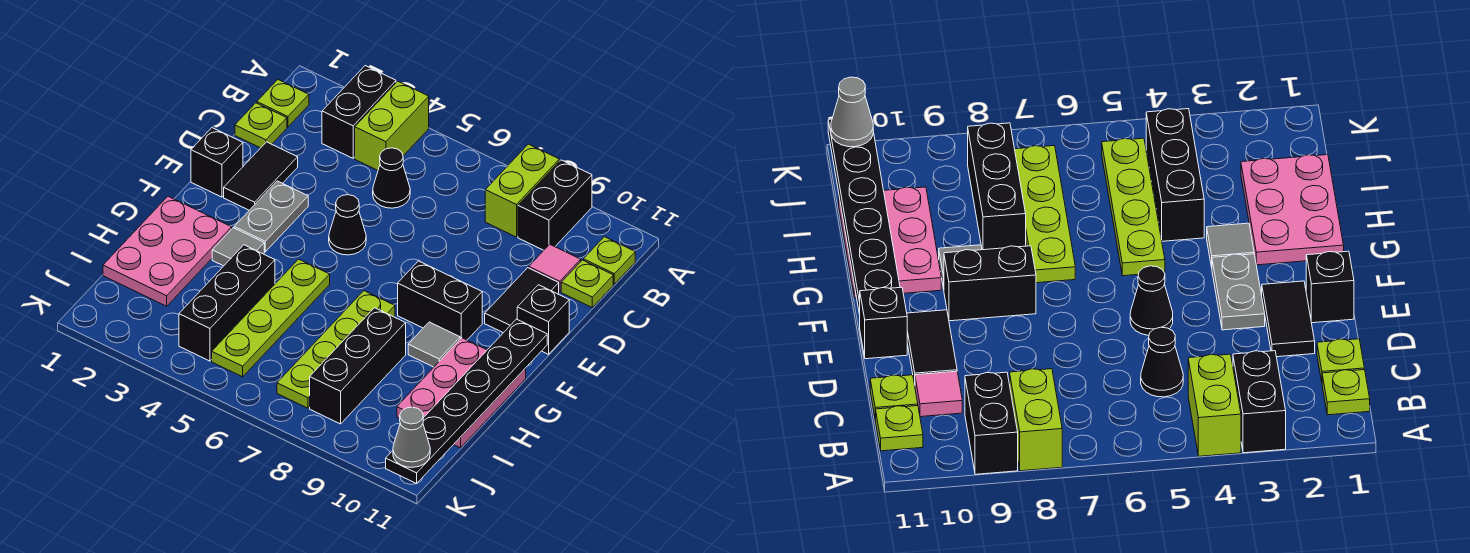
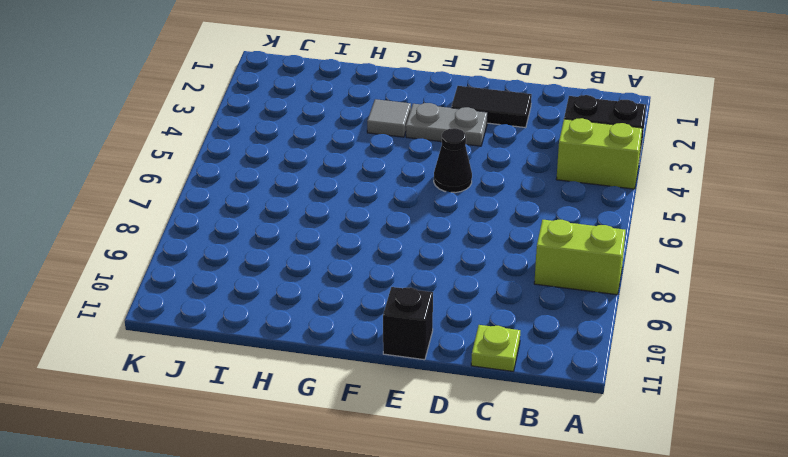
none -> black brick A9:B9 level 1
none -> lime plate B1 level 1
none -> lime plate B11 level 1

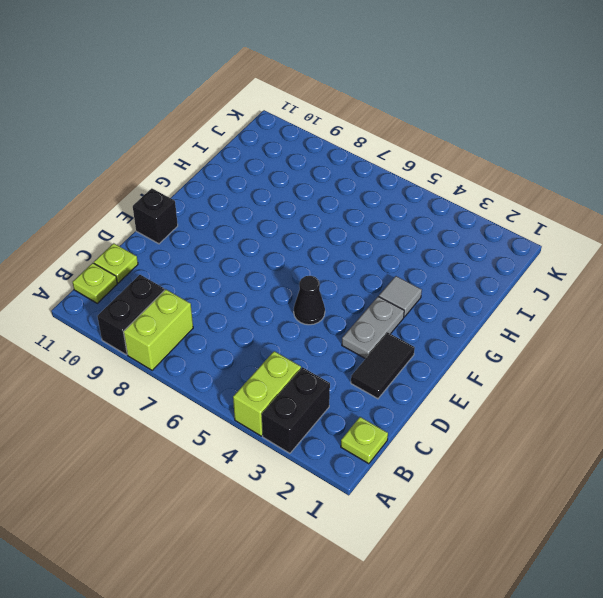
none -> lime plate C1 level 1
none -> black cone C5 level 1
none -> pink tile C10 level 1

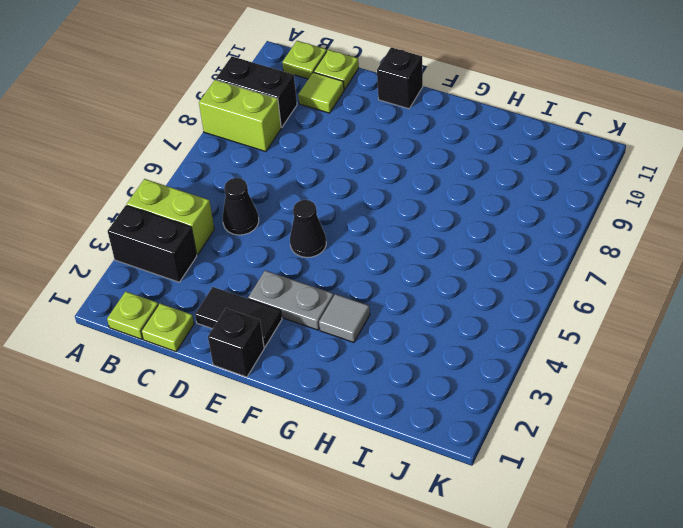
lime tile C10 level 1 -> pink tile C10 level 1
none -> black tile D10:E10 level 1
none -> black brick F8:F9 level 1
none -> pink plate G1:I2 level 1

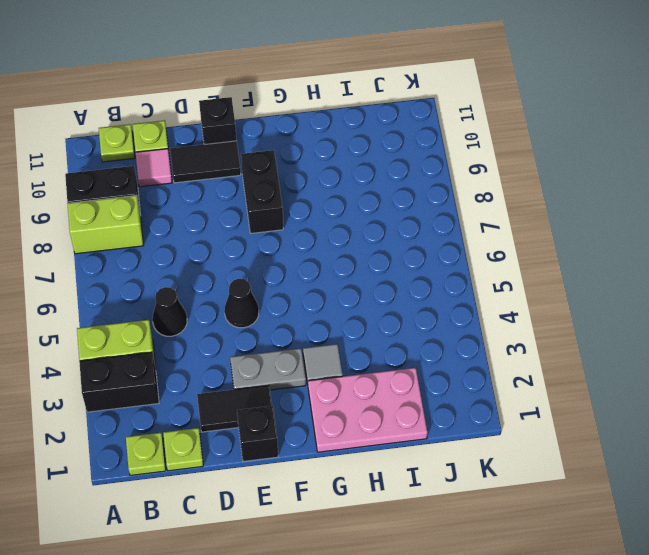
none -> lime plate G5:J5 level 1
none -> lime plate G7:J7 level 1
none -> grey tile G9 level 1

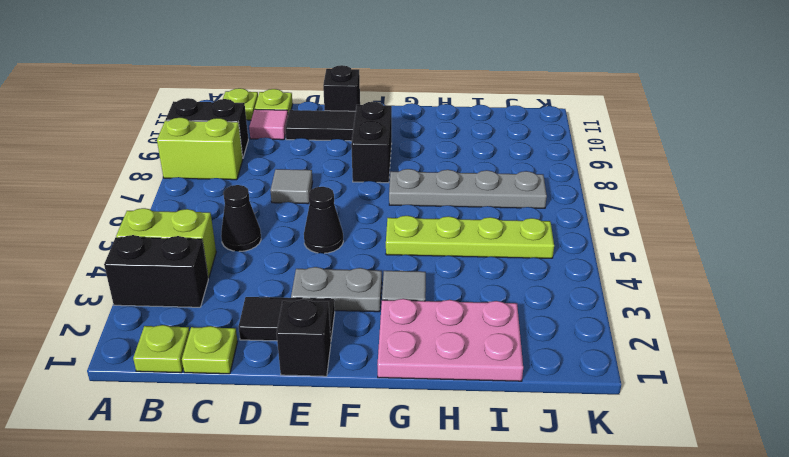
grey tile D7 level 1 -> grey tile G9 level 1
grey plate G7:J7 level 1 -> lime plate G7:J7 level 1
none -> pink plate G10:I11 level 1
none -> black brick H4:J4 level 1
none -> black brick H8:J8 level 1

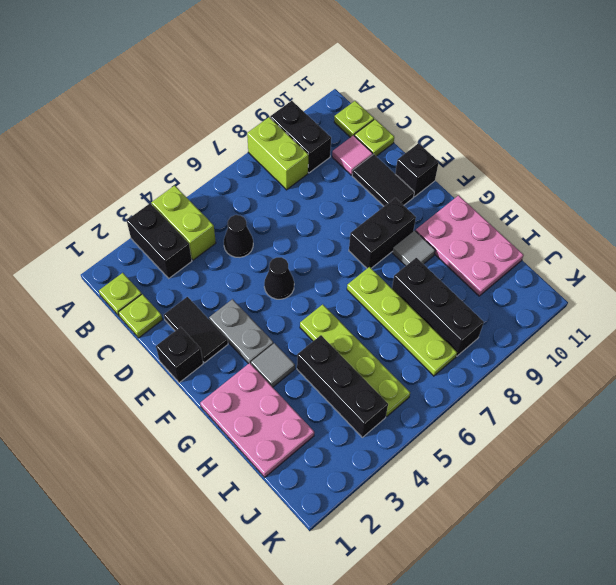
none -> black plate F11:K11 level 2
none -> grey cone K11 level 3

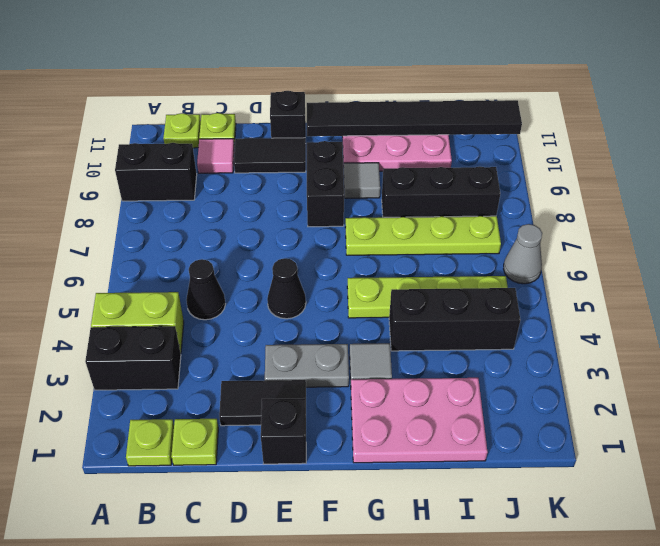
black tile F11:K11 level 2 -> black plate F11:K11 level 2
grey cone K6 level 1 -> grey cone K11 level 3
none -> lime brick A8:B8 level 1

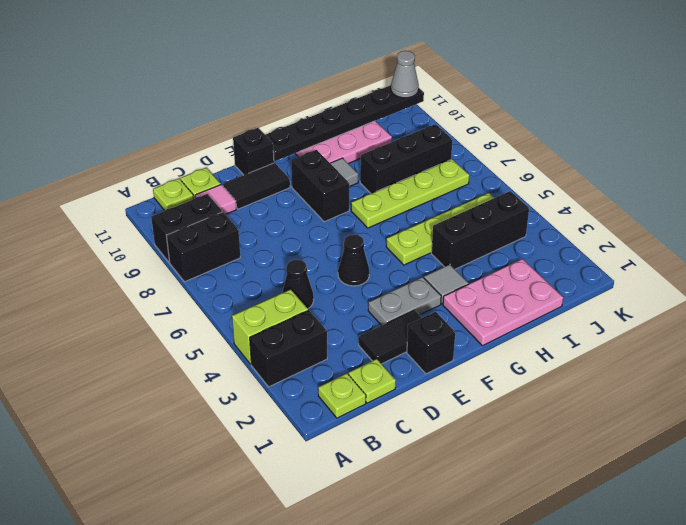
black brick A8:B8 level 1 -> lime brick A8:B8 level 1

